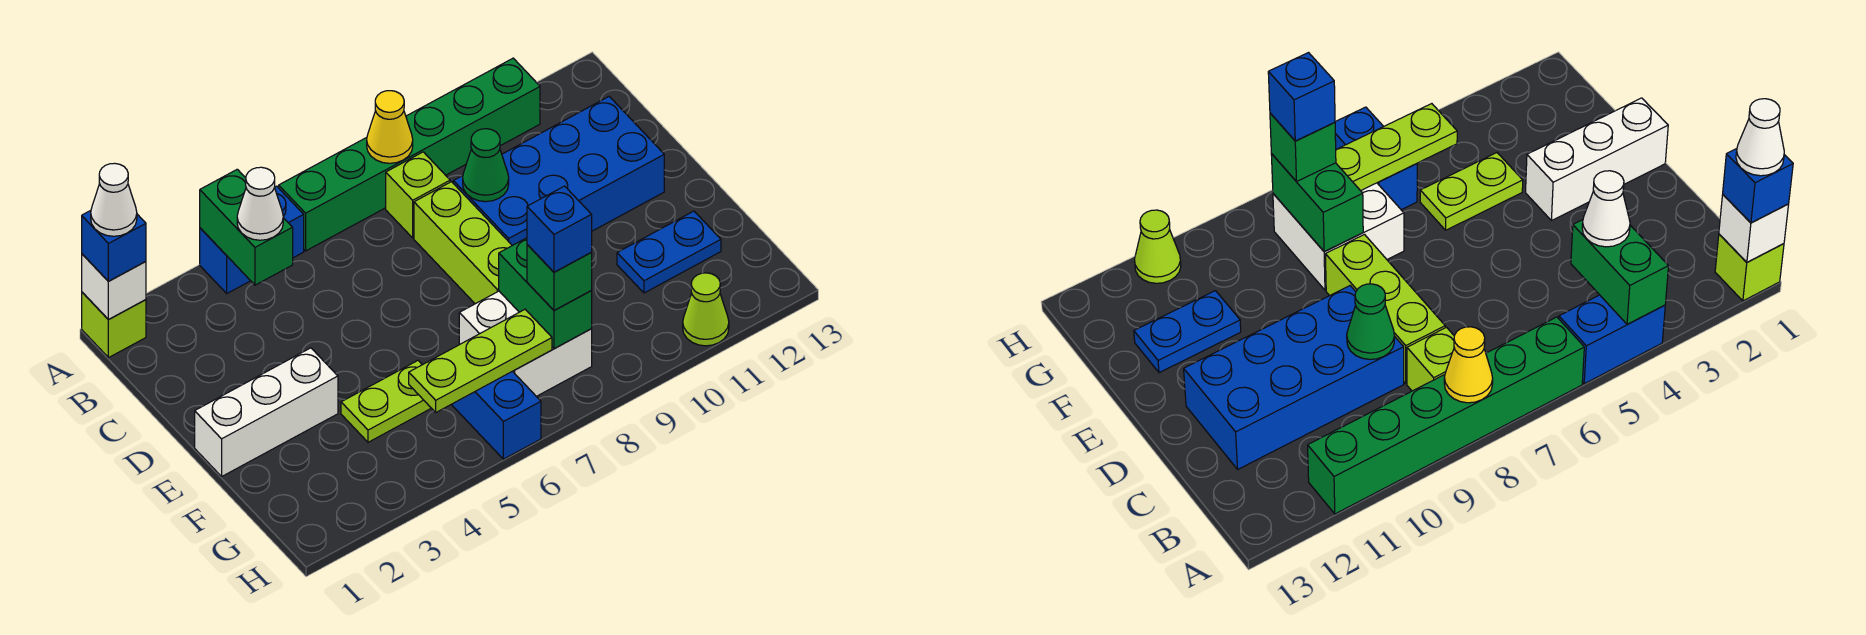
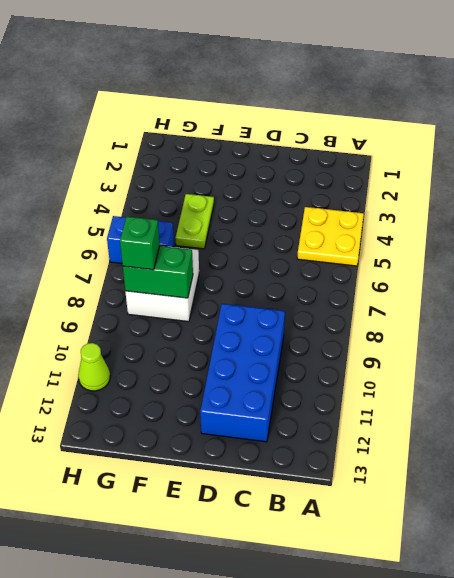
yellow plate A4:B5 level 1 -> blue brick A4:A5 level 1
none -> lime brick A1 level 1
none -> green brick A6:A11 level 1
none -> lime brick B8 level 1

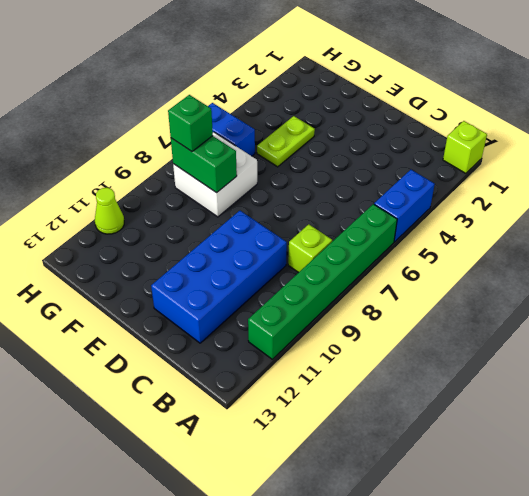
none -> lime brick C8:E8 level 1
none -> white brick E1:E3 level 1
none -> blue plate F11:F12 level 1

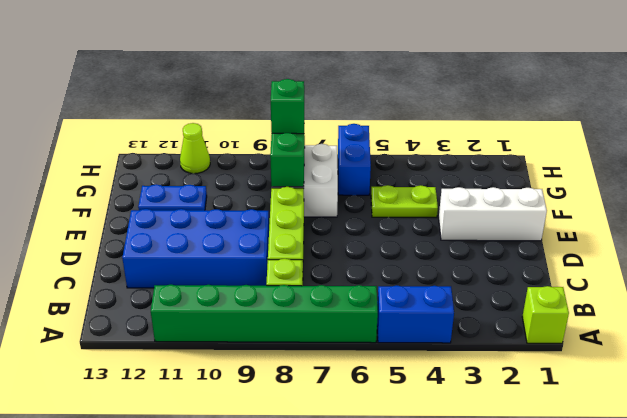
none -> white brick A1 level 2
none -> green brick A4:B4 level 2
none -> yellow cone A8 level 2

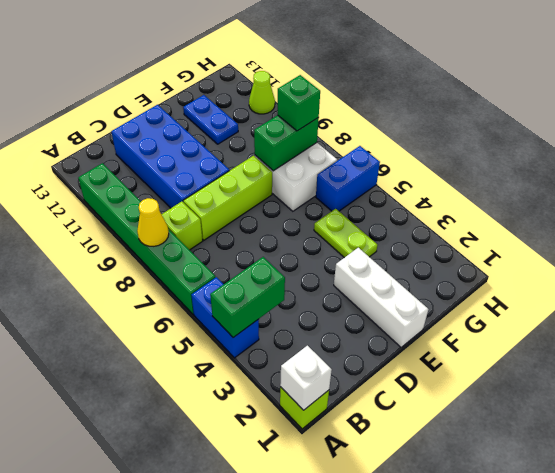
none -> green cone C9 level 2
none -> lime plate G5:G7 level 2
none -> blue brick A1 level 3

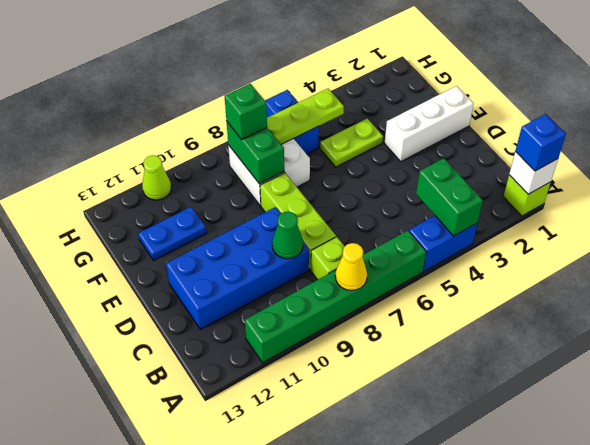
none -> white cone B4 level 3
none -> white cone A1 level 4
none -> blue brick G8 level 4

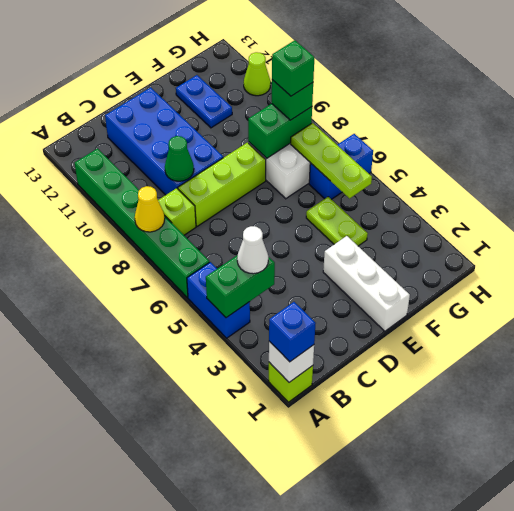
green brick G8 level 4 -> blue brick G8 level 4
none -> white cone A1 level 4

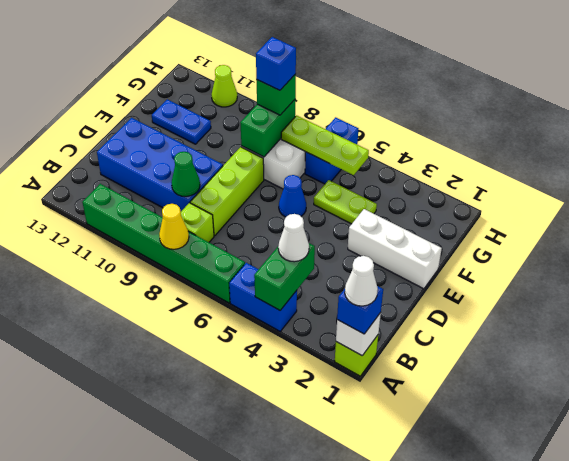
blue cone E6 level 1 -> none

